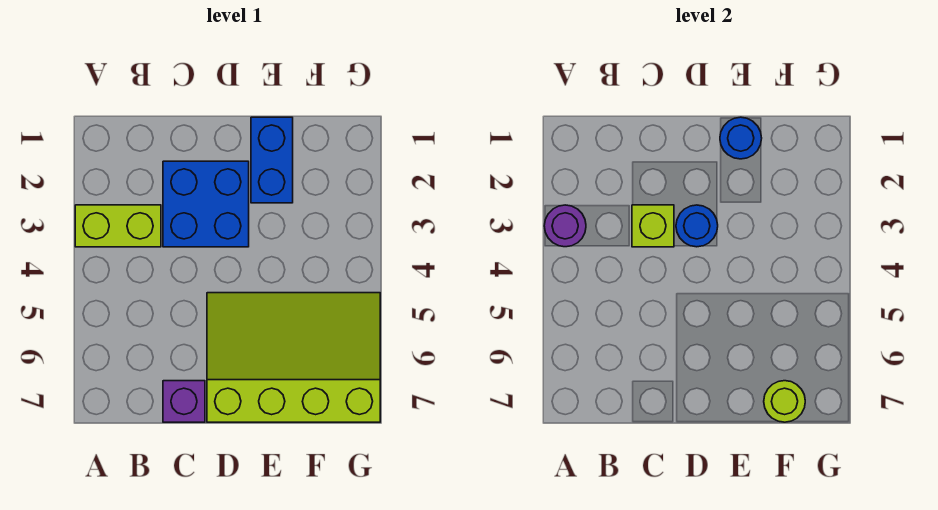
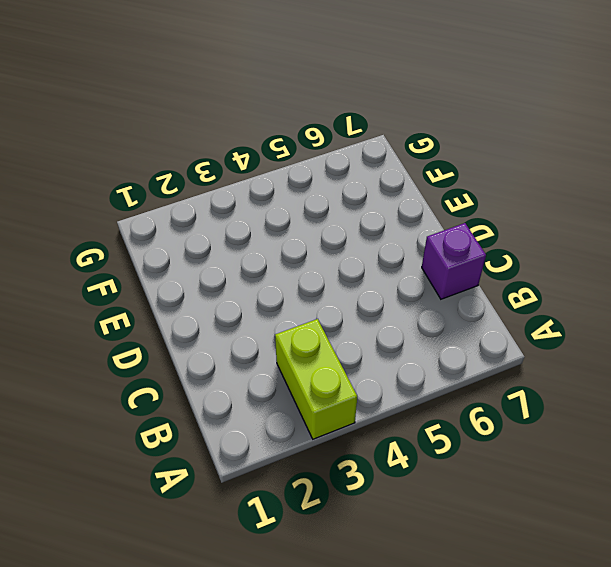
none -> blue brick C2:D3 level 1
none -> lime slope D5:G7 level 1 top 7

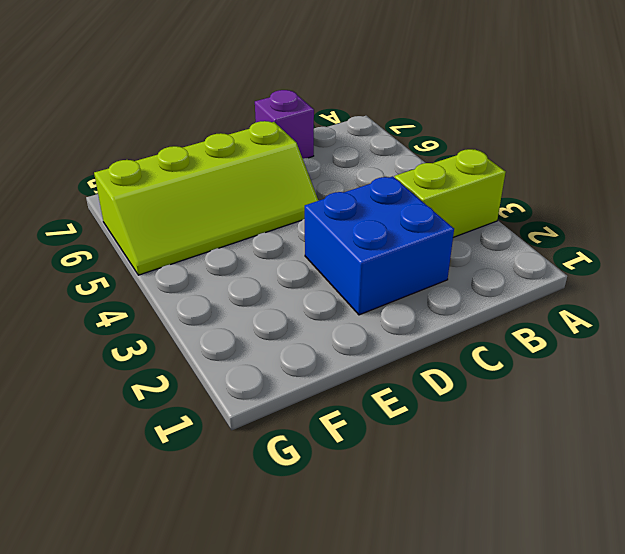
lime slope D5:G6 level 1 top 6 -> lime slope D5:G7 level 1 top 7
none -> blue brick E1:E2 level 1
none -> purple round brick A3 level 2

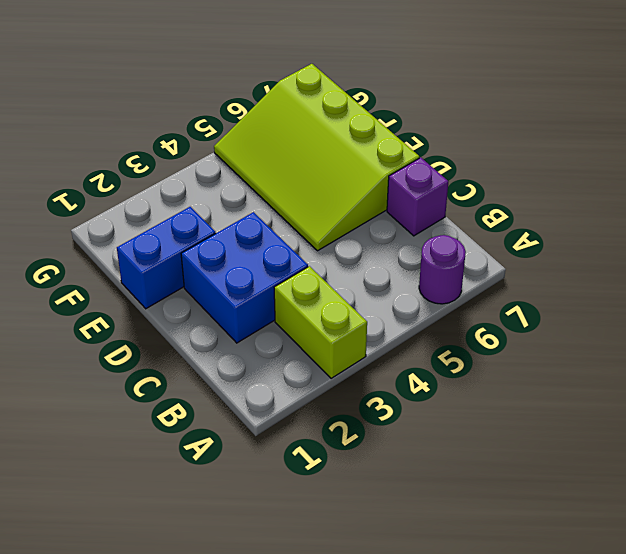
purple round brick A6 level 1 -> purple round brick A3 level 2
none -> lime brick C3 level 2
none -> blue round brick D3 level 2

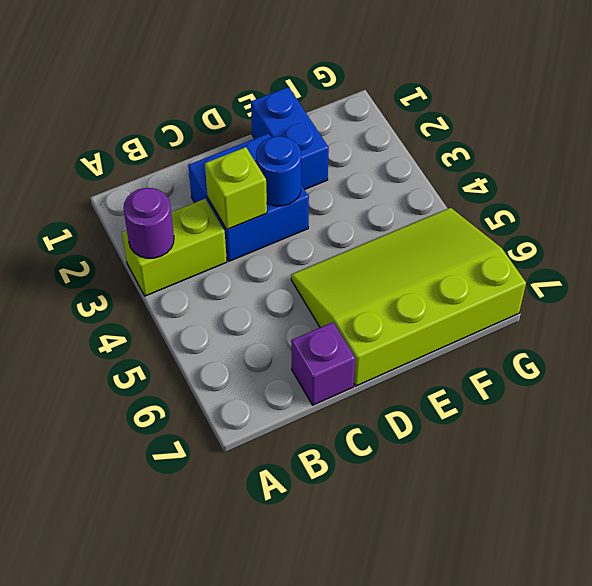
none -> blue round brick E1 level 2
none -> lime round brick F7 level 2

